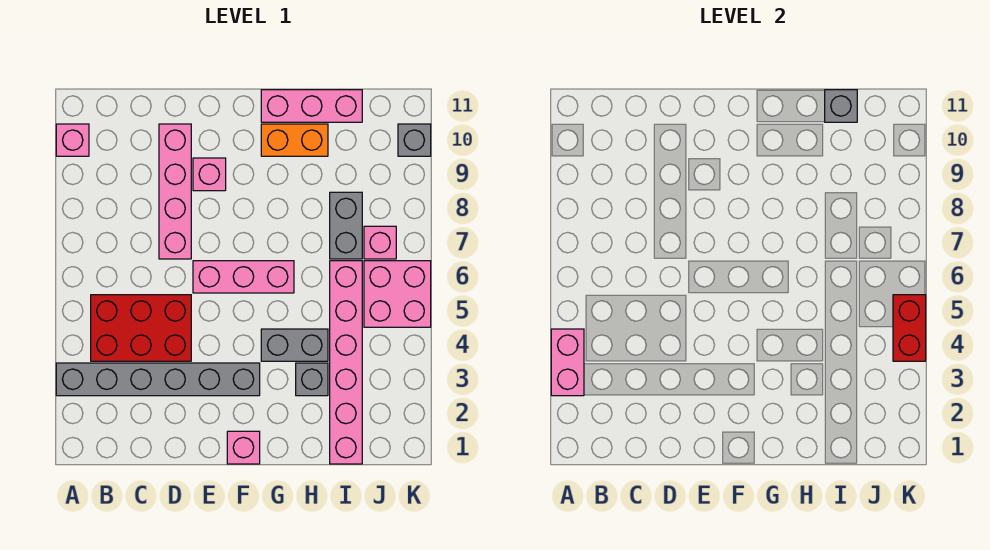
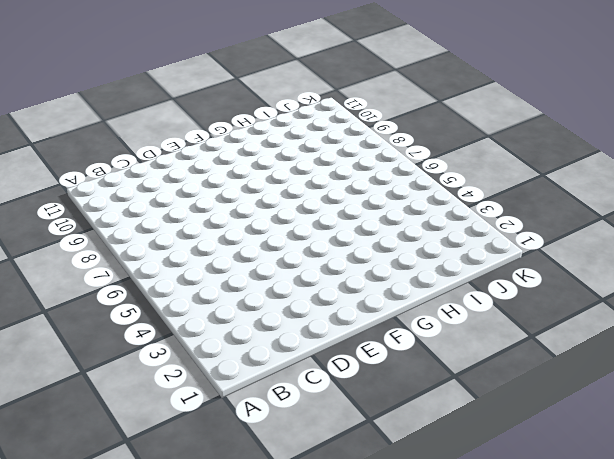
none -> grey brick A3:F3 level 1
none -> pink brick A10 level 1
none -> red brick B4:D5 level 1

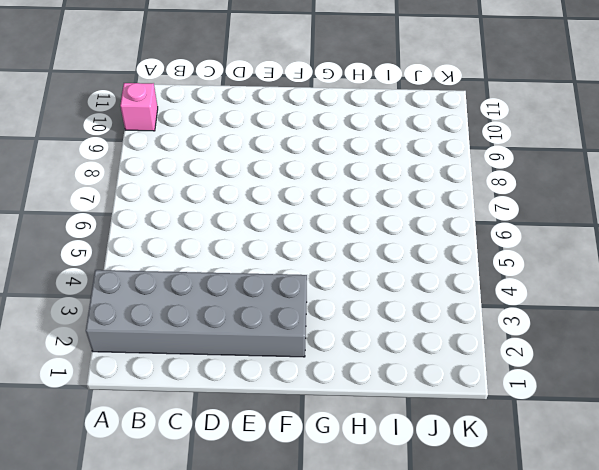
grey brick A2:F3 level 1 -> grey brick A3:F3 level 1
none -> red brick B4:D5 level 1
none -> pink brick D7:D10 level 1
none -> pink brick E6:G6 level 1

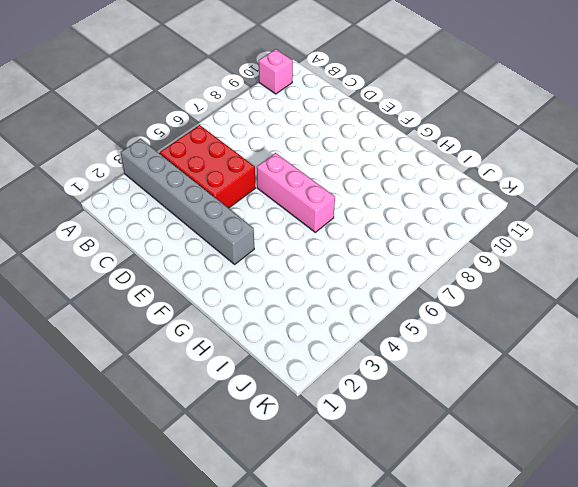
none -> pink brick D7:D10 level 1
none -> pink brick E9 level 1
none -> pink brick F1 level 1

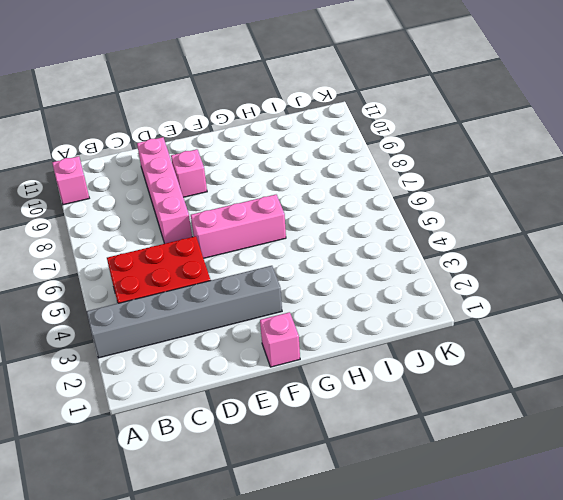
none -> grey brick G4:H4 level 1
none -> orange brick G10:H10 level 1
none -> pink brick G11:I11 level 1

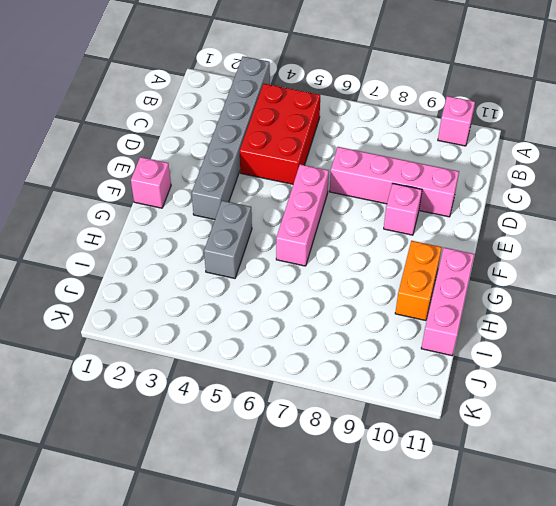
none -> grey brick H3 level 1
none -> pink brick I1:I6 level 1
none -> grey brick I7:I8 level 1

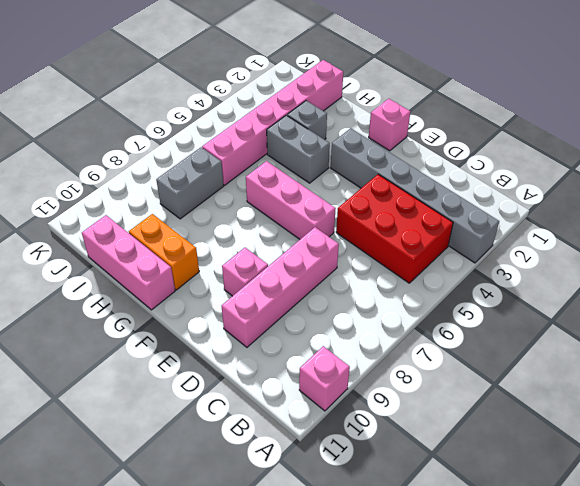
none -> pink brick J5:K6 level 1
none -> pink brick J7 level 1
none -> grey brick K10 level 1

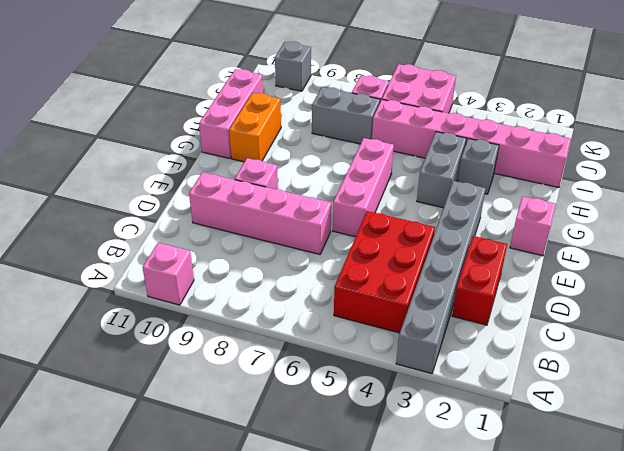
red brick C2:D2 level 1 -> red brick K4:K5 level 2
none -> pink brick A3:A4 level 2
none -> grey brick I11 level 2

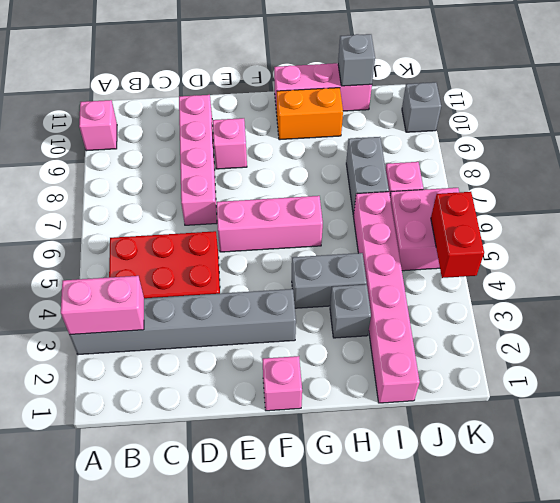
pink brick A3:B3 level 2 -> pink brick A3:A4 level 2

